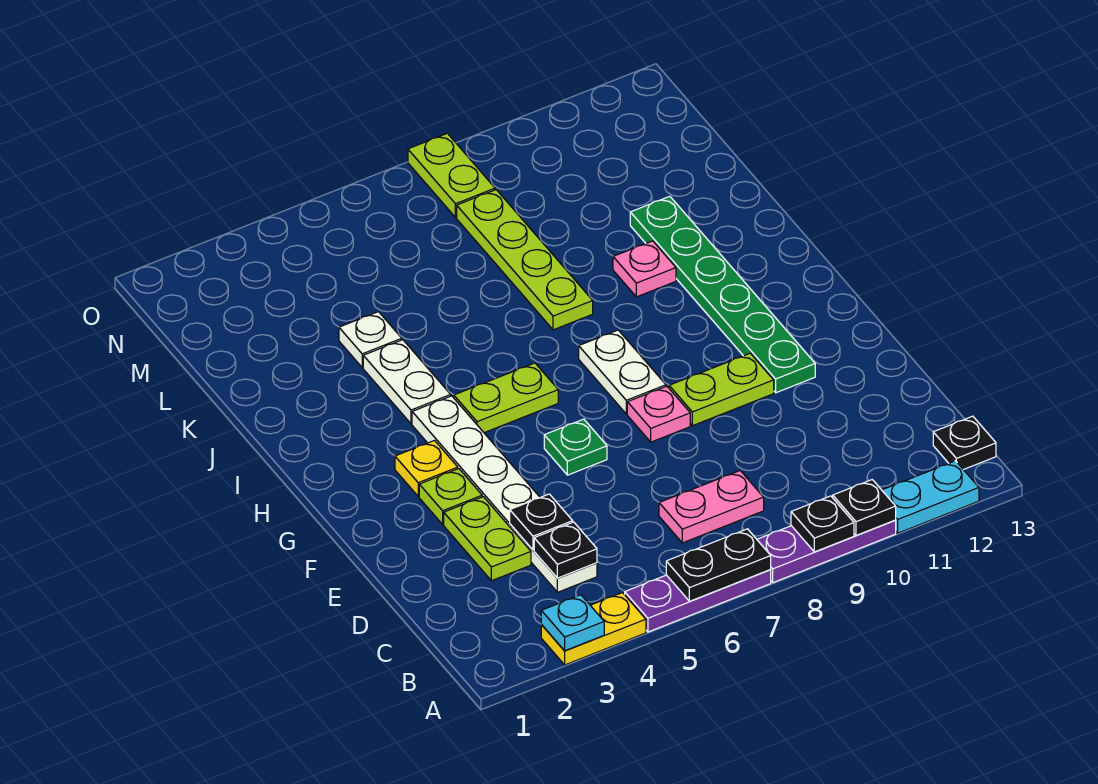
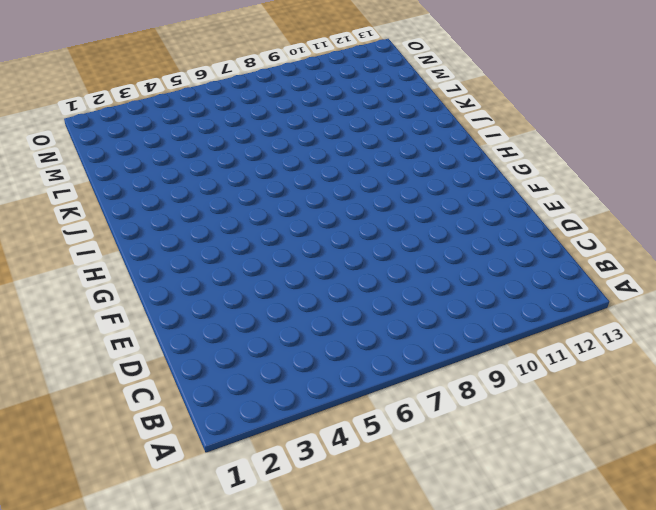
none -> yellow plate A3:A4 level 1
none -> purple plate A5:A7 level 1
none -> purple plate A8:A10 level 1

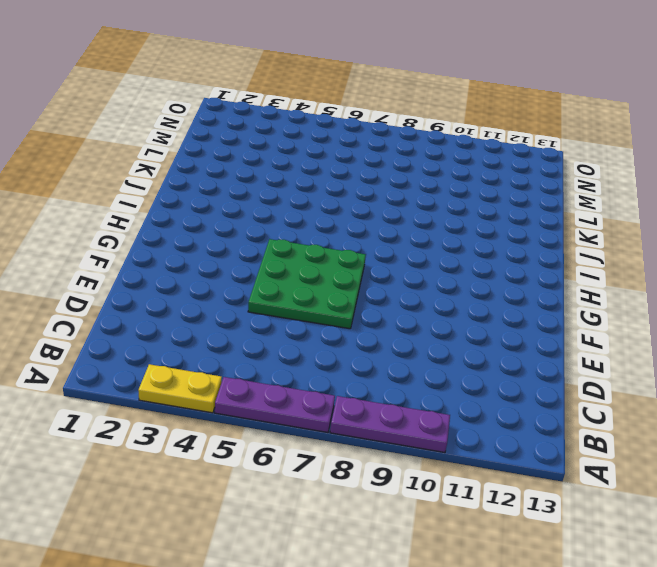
green plate E5:G7 level 1 -> green plate F6 level 1
none -> cyan plate A11:A12 level 1
none -> black plate B13 level 1
none -> white plate C4:H4 level 1

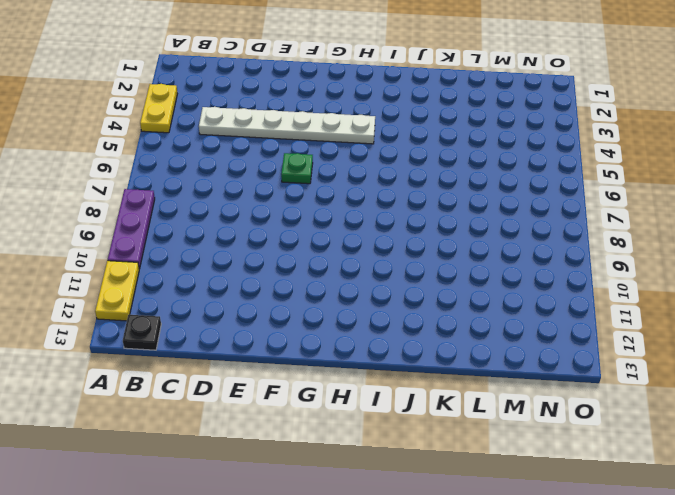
yellow plate A11:A12 level 1 -> cyan plate A11:A12 level 1
none -> purple plate A5:A7 level 1
none -> pink plate C7:C8 level 1
none -> lime plate D3:E3 level 1

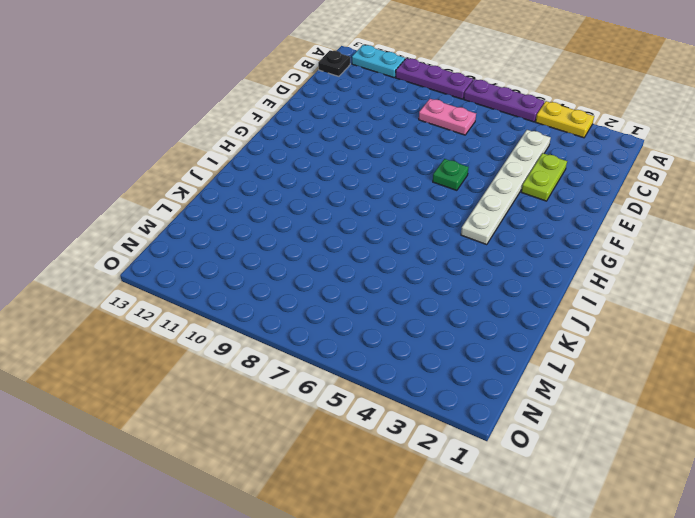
none -> lime plate F3 level 1
none -> pink plate F8 level 1
none -> lime plate F9:F10 level 1

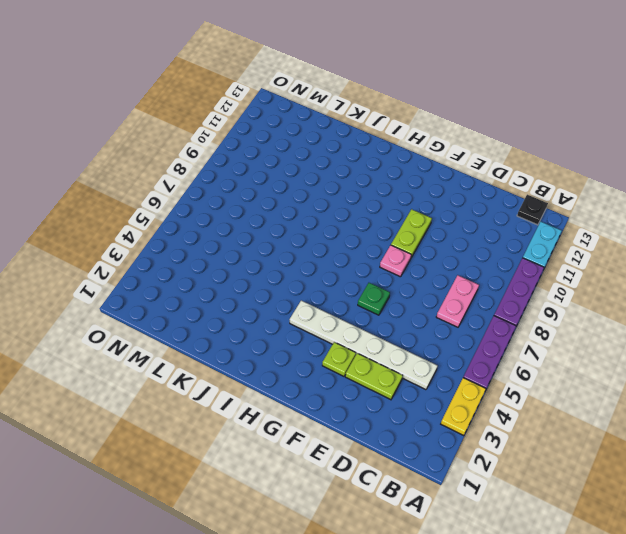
none -> green plate F11:K11 level 1
none -> yellow plate G3 level 1
none -> white plate G8:H8 level 1

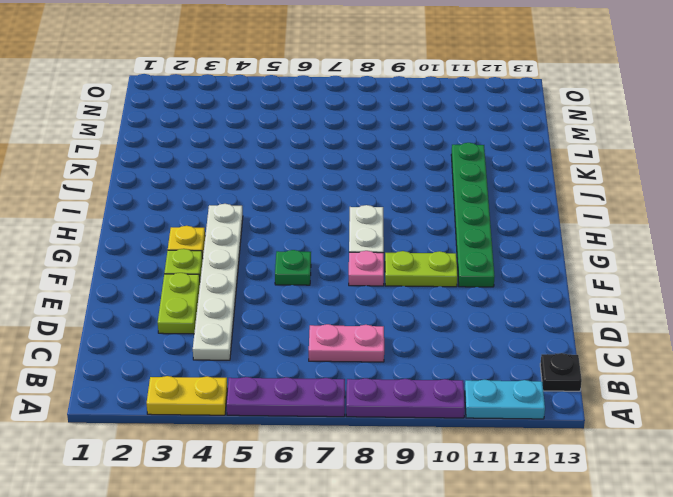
none -> lime plate H5:H6 level 1
none -> white plate I4:J4 level 1
none -> lime plate J8:M8 level 1

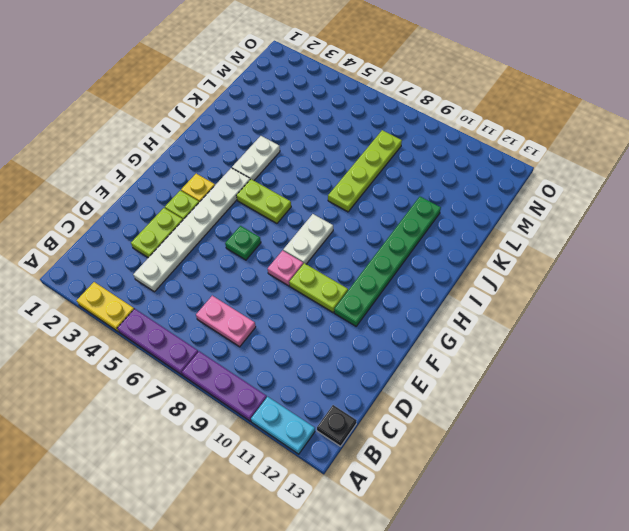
none -> pink plate J10 level 1
none -> white plate K4 level 1
none -> lime plate N8:O8 level 1

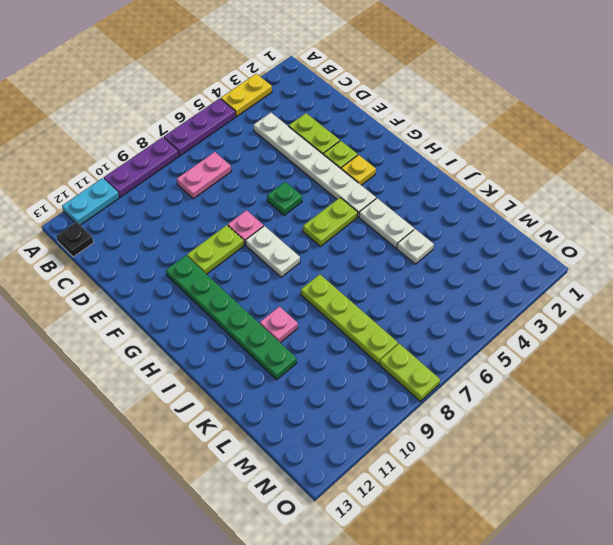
none -> cyan plate A3 level 2
none -> black plate A6:A7 level 2
none -> black plate A9 level 2

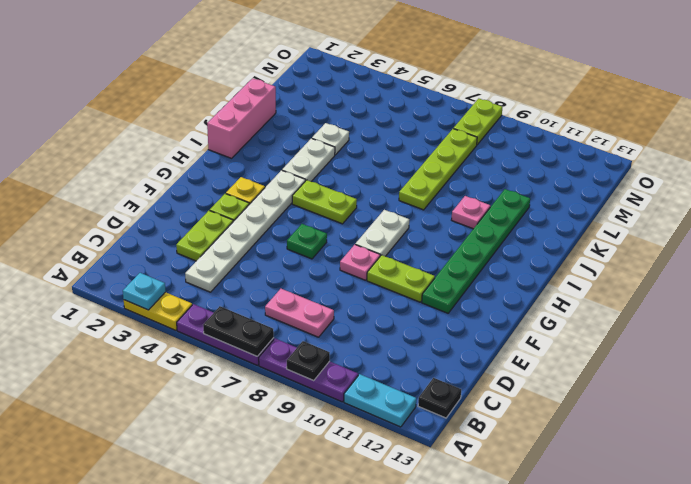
pink brick I1:K1 level 1 -> none
none -> black plate A10 level 2
none -> black plate C4 level 2
none -> black plate D4 level 2

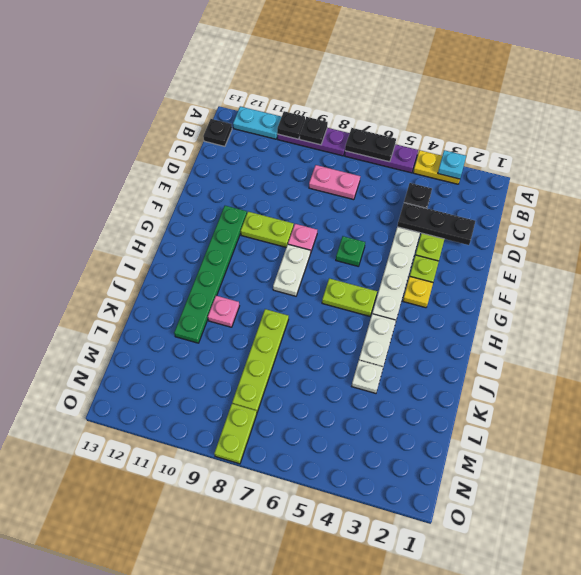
black plate D2:D4 level 2 -> black plate D4 level 2

